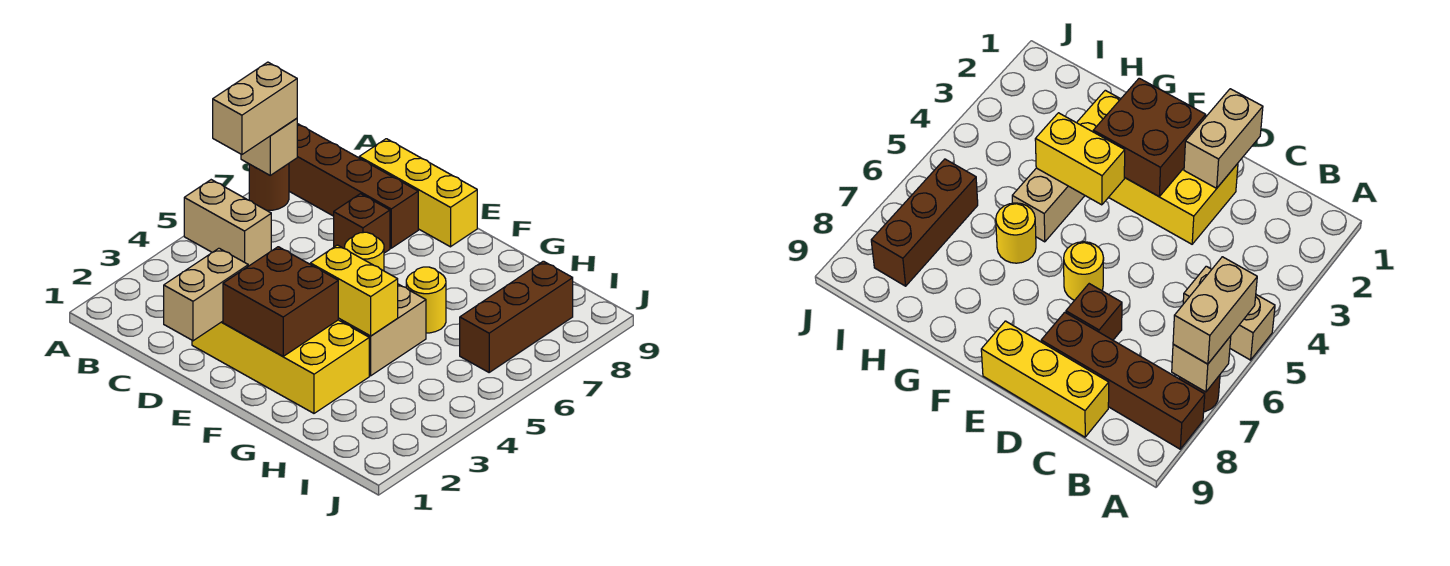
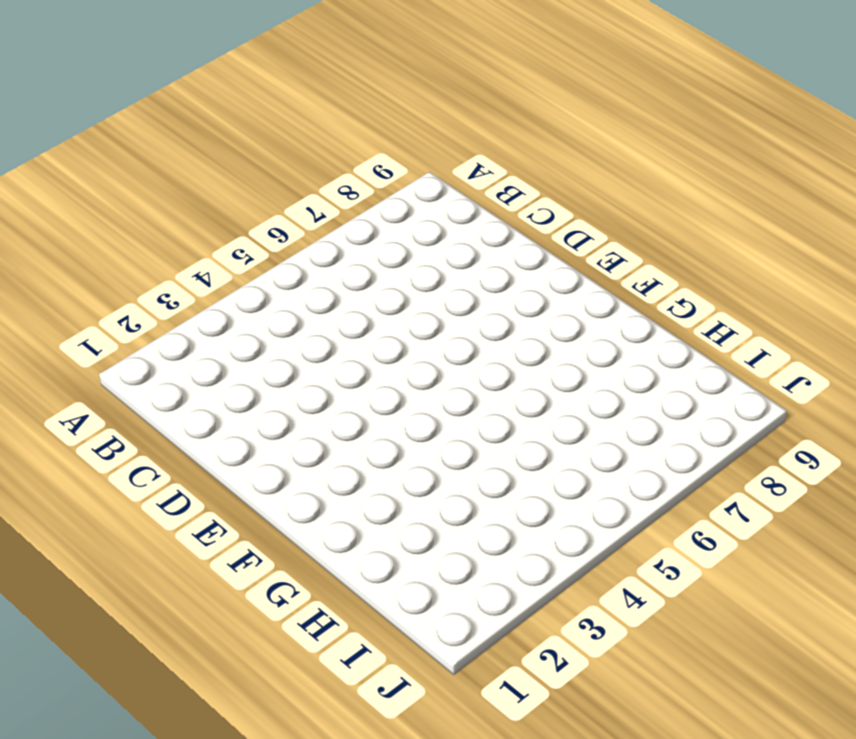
none -> tan brick A5:B5 level 1
none -> brown round brick A7 level 1
none -> brown brick A8:D8 level 1

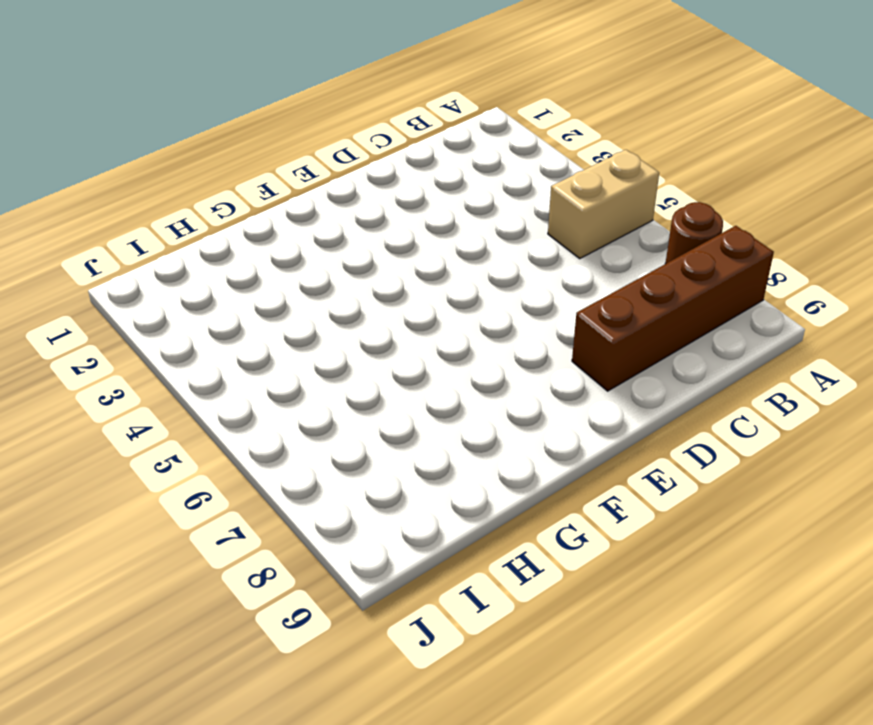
none -> yellow brick C9:E9 level 1
none -> yellow brick D2:G3 level 1
none -> brown brick D7 level 1

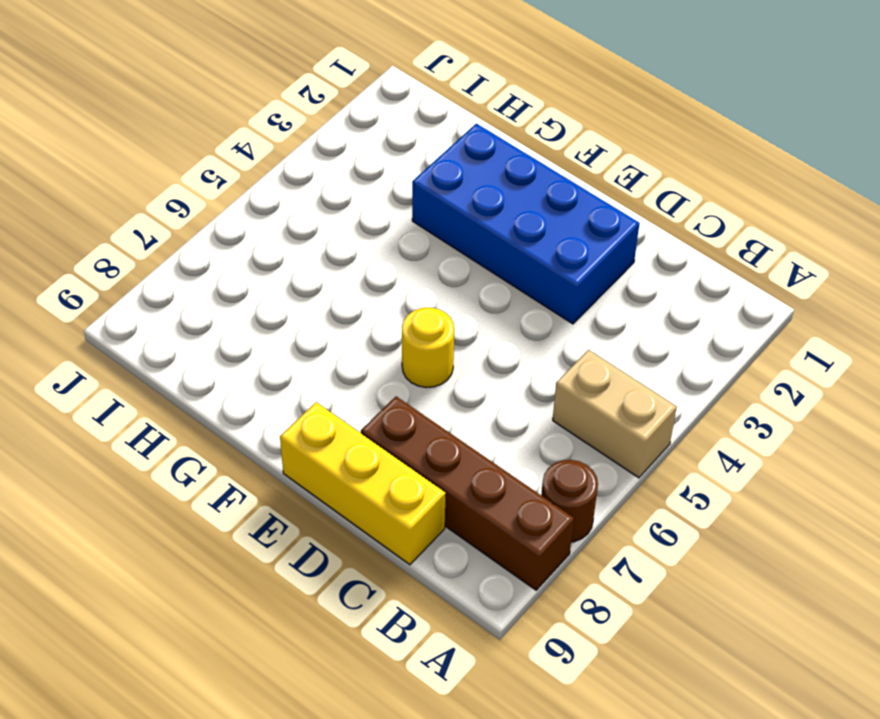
blue brick D2:G3 level 1 -> yellow brick D2:G3 level 1
none -> brown brick D7 level 1
none -> tan brick G4:G5 level 1
none -> yellow round brick G6 level 1

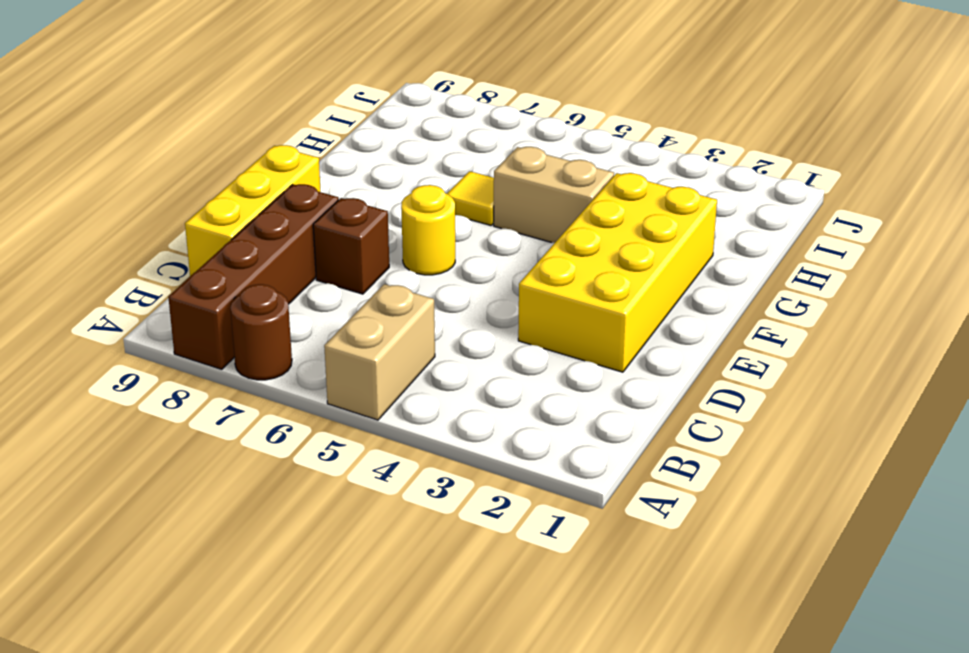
yellow tile G6 level 1 -> yellow round brick G6 level 1
none -> brown brick I6:I8 level 1
none -> tan brick A7 level 2
none -> tan brick D1:D2 level 2

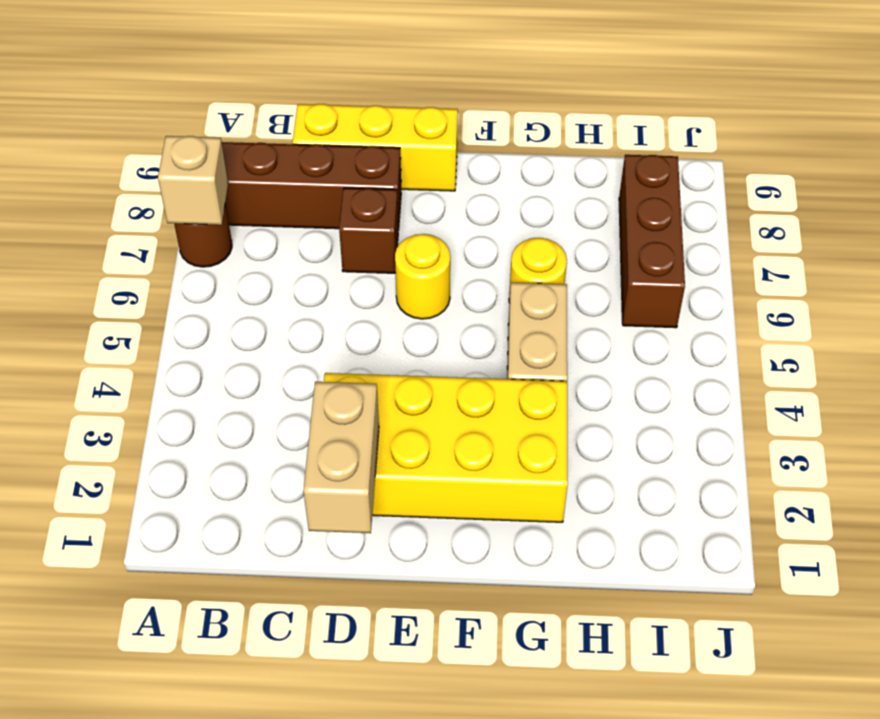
none -> tan brick A5:B5 level 1
none -> brown brick E2:F3 level 2
none -> yellow brick F4:G4 level 2

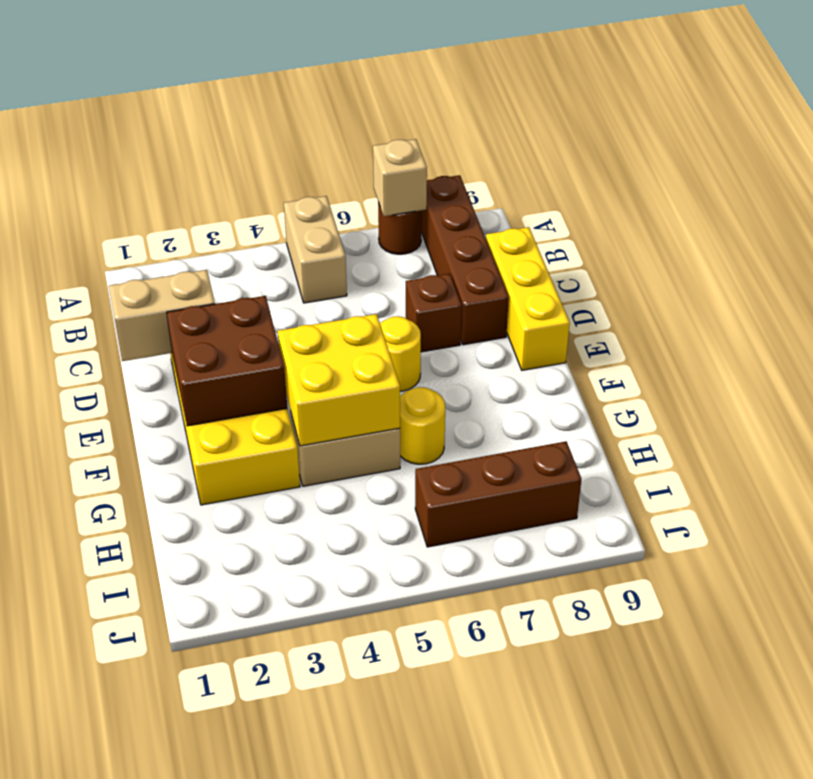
yellow brick F4:G5 level 2 -> yellow brick F4:G4 level 2
none -> tan brick A6:A7 level 3

